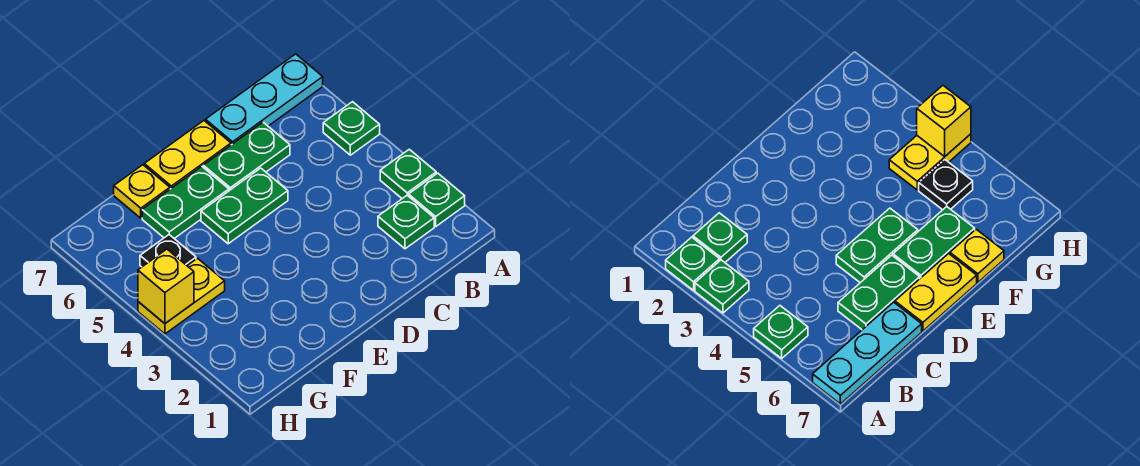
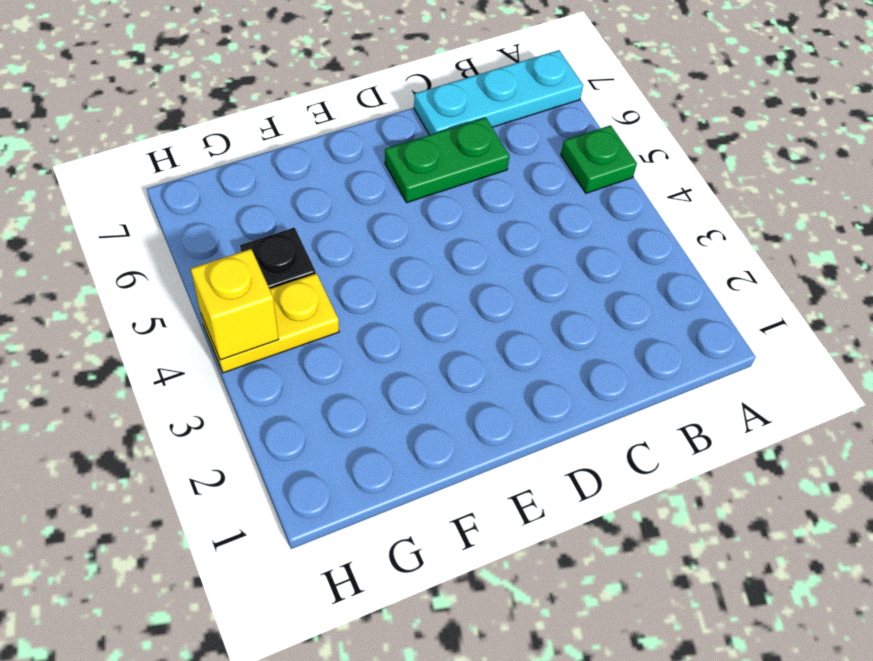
none -> green plate A2 level 1
none -> green plate A3 level 1
none -> green plate B2 level 1

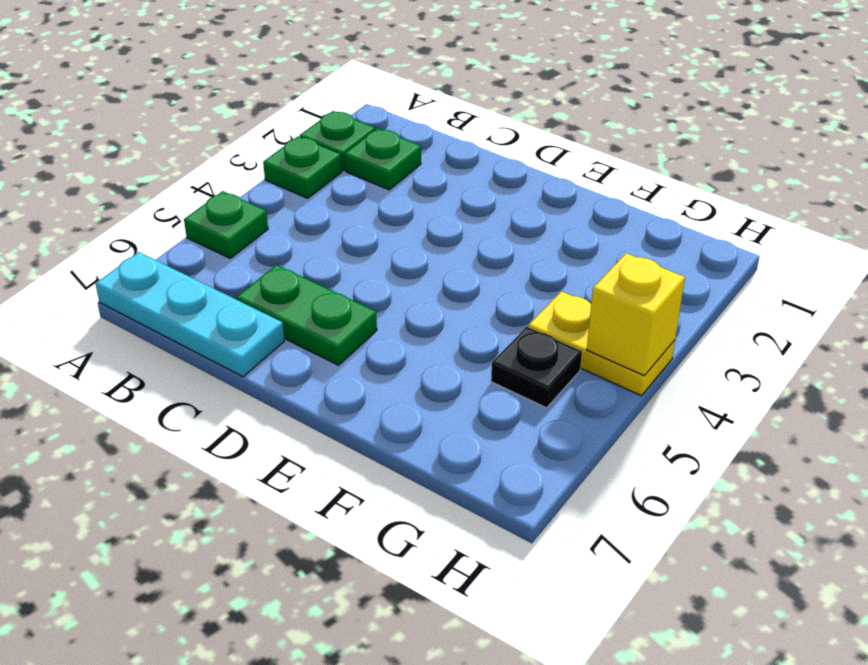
none -> green plate D5:E5 level 1
none -> yellow plate D7:E7 level 1
none -> green plate E6:F6 level 1

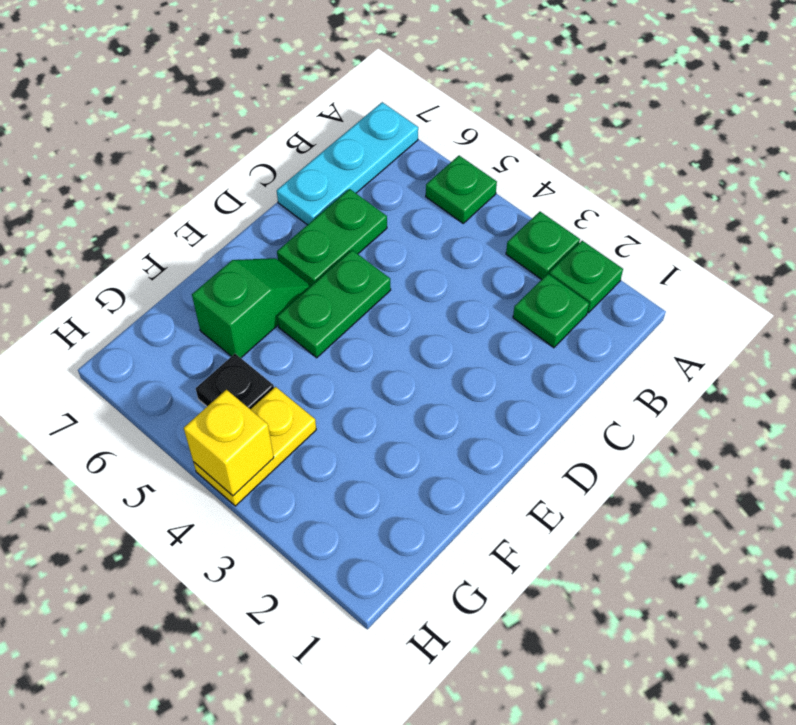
green slope E6:F6 level 1 top F -> green plate E6:F6 level 1
none -> yellow plate D7:E7 level 1
none -> yellow plate F7 level 1

